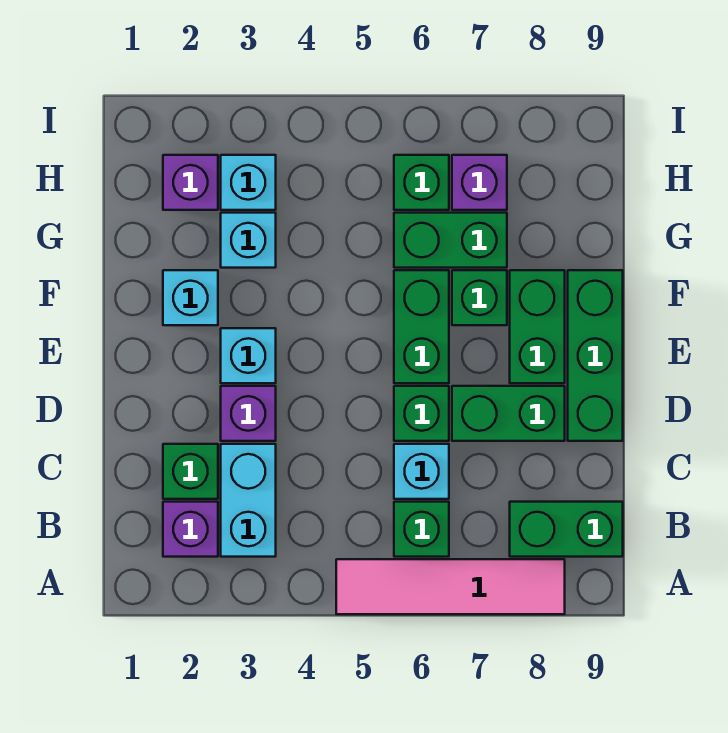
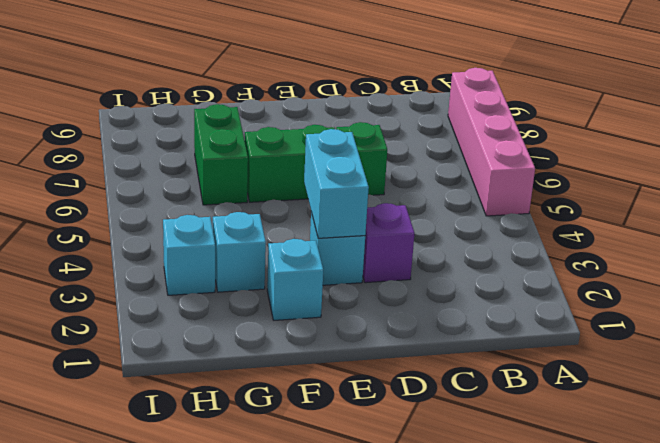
pink brick A5:A8 level 1 -> pink tile A5:A8 level 1
cyan brick E3:E4 level 2 -> cyan brick B3:C3 level 1
none -> purple brick B2 level 1
none -> green brick B6 level 1
none -> green brick B8:B9 level 1

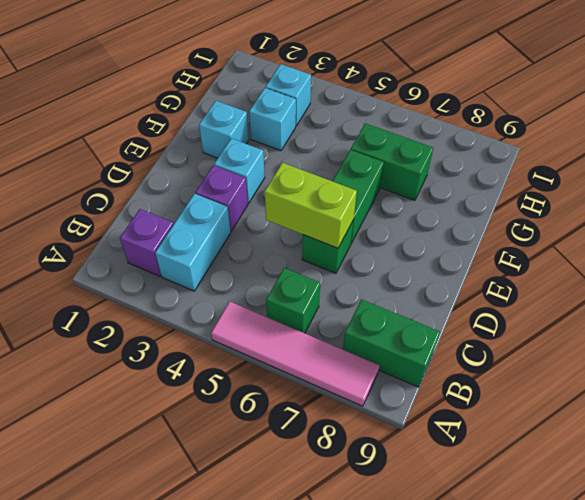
lime brick D5:D6 level 2 -> none
none -> green brick C2 level 1
none -> cyan brick C6 level 1
none -> green brick D7:D8 level 1

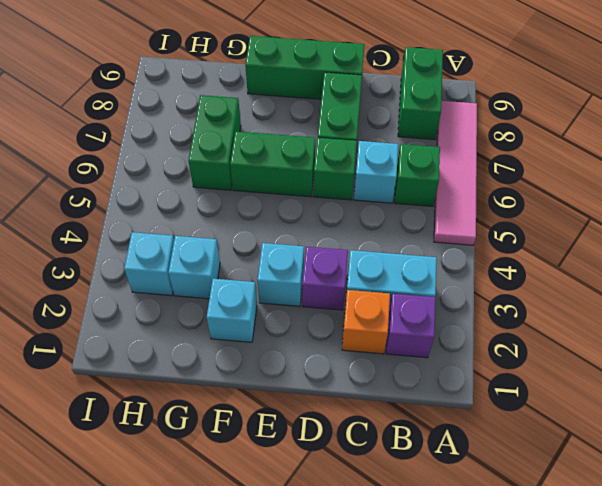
orange brick C2 level 1 -> green brick C2 level 1
none -> green brick E8:F8 level 1
none -> green brick F7 level 1
none -> purple brick H2 level 1

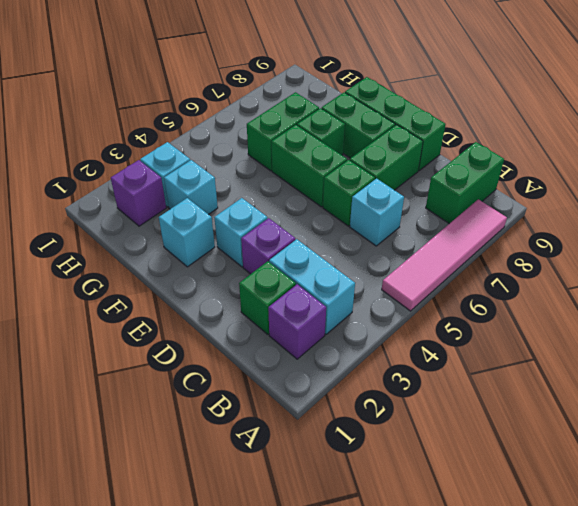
none -> green brick B6 level 1
none -> green brick H6 level 1
none -> purple brick H7 level 1

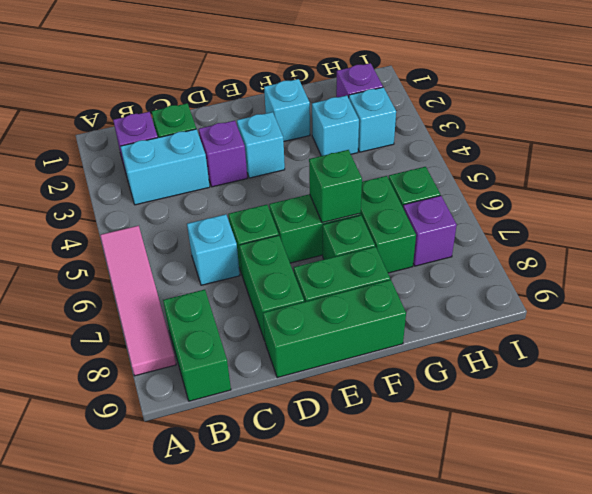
green brick F6 level 2 -> green brick B6 level 1

